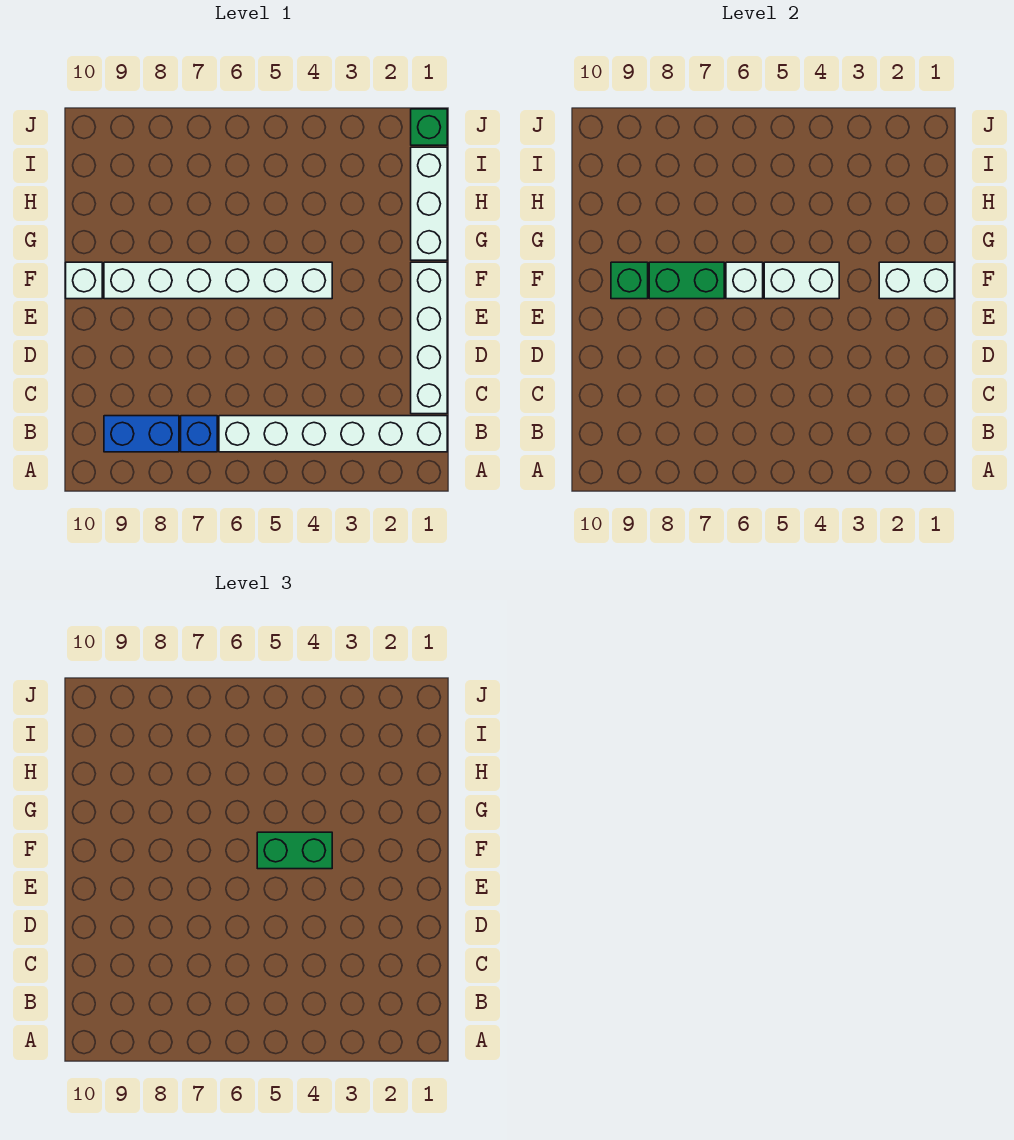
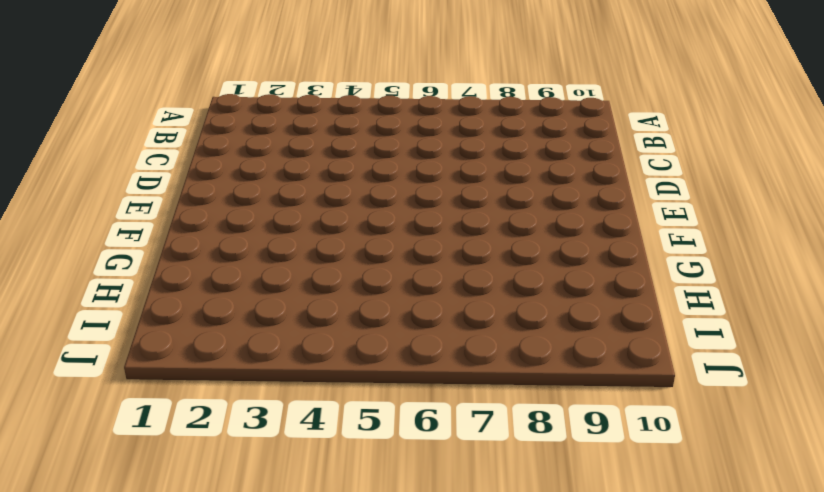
none -> white brick B1:B6 level 1
none -> blue brick B7 level 1
none -> blue brick B8:B9 level 1

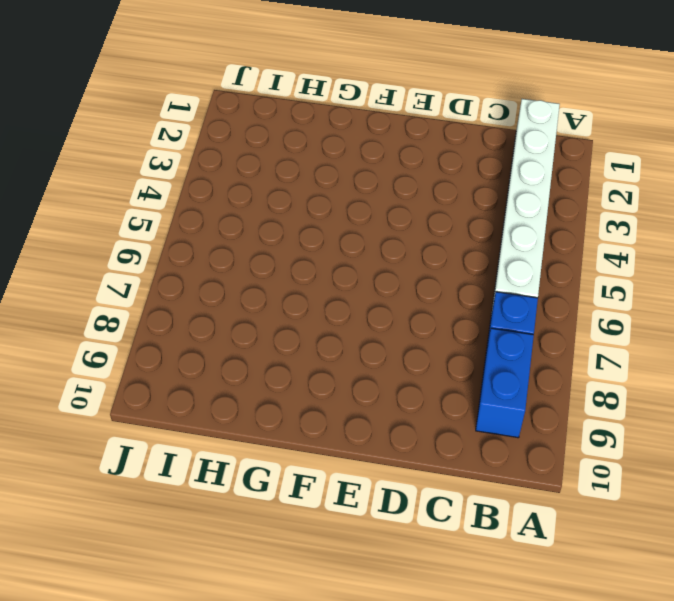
none -> white brick C1:F1 level 1
none -> white brick F4:F9 level 1
none -> white brick F10 level 1

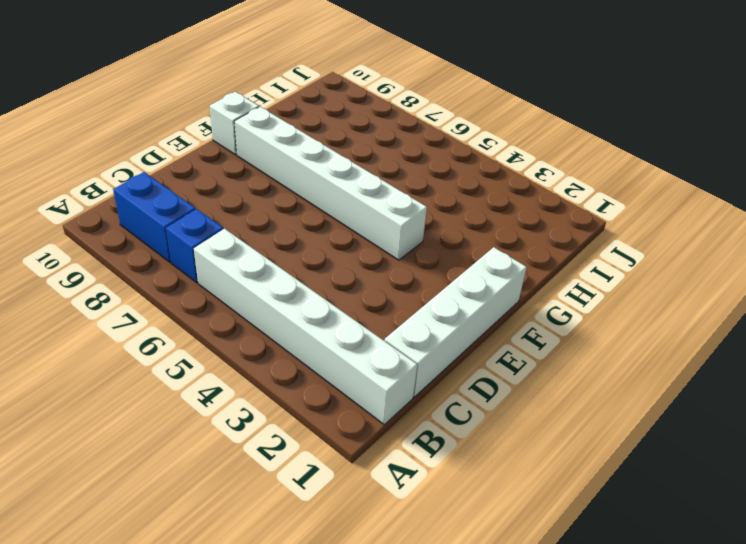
none -> white brick G1:I1 level 1
none -> green brick J1 level 1
none -> white brick F1:F2 level 2

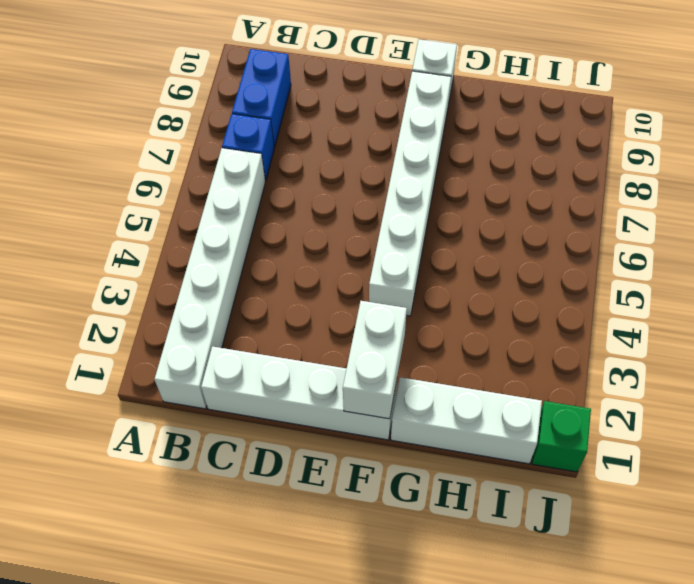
none -> white brick F4:F5 level 2
none -> white brick F6 level 2
none -> green brick F7:F8 level 2

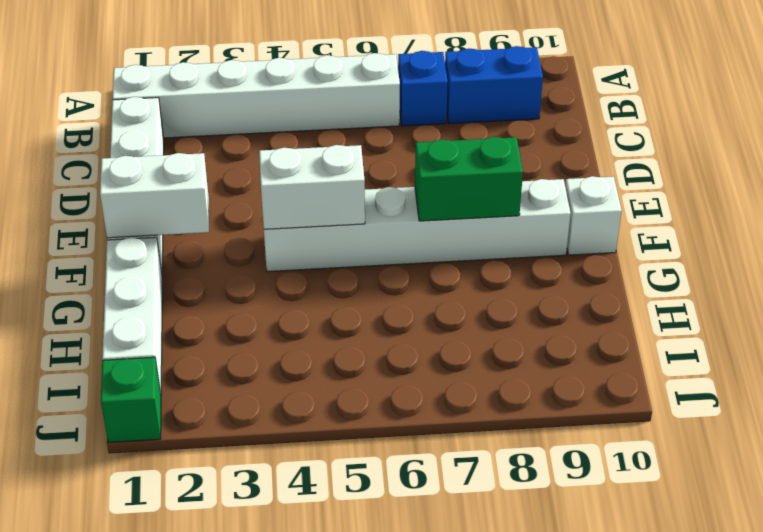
none -> white brick F6 level 2
none -> green brick F9 level 2
none -> green brick F4:F5 level 3

